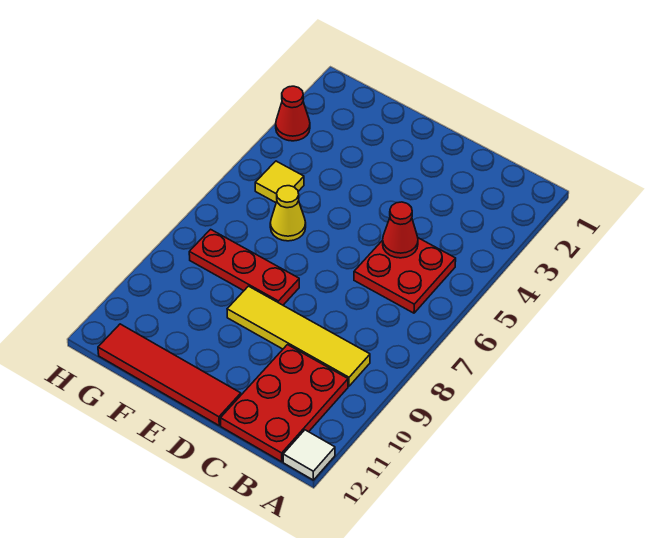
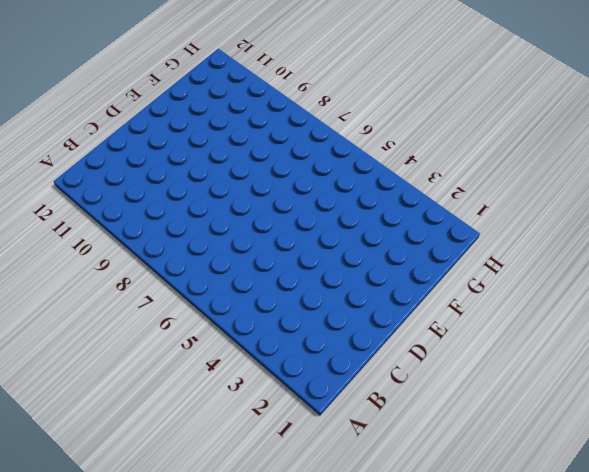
none -> white tile A12 level 1
none -> red plate B5:C6 level 1

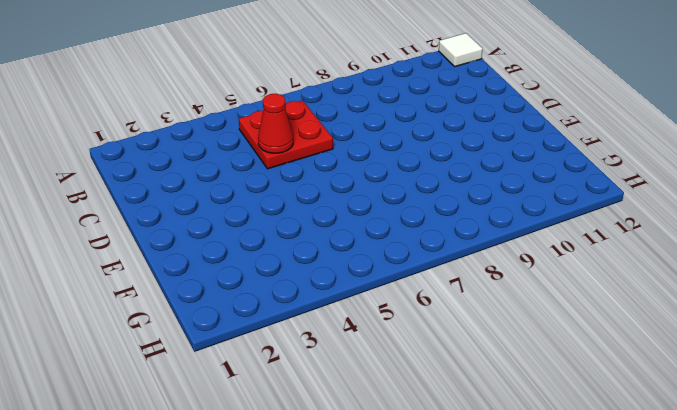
none -> yellow tile B9:E9 level 1
none -> red plate B10:C12 level 1

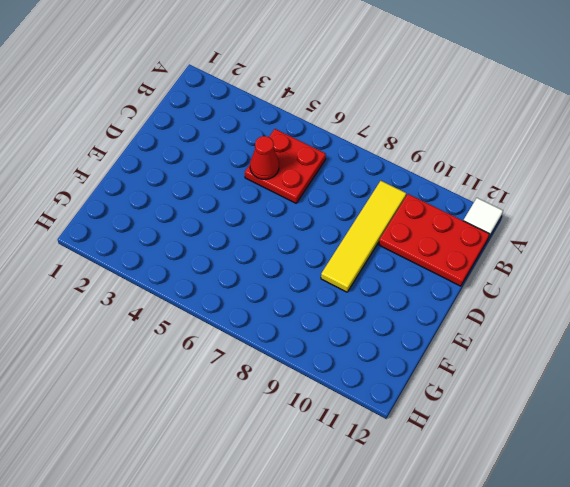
none -> red tile D12:G12 level 1
none -> red plate E8:G8 level 1

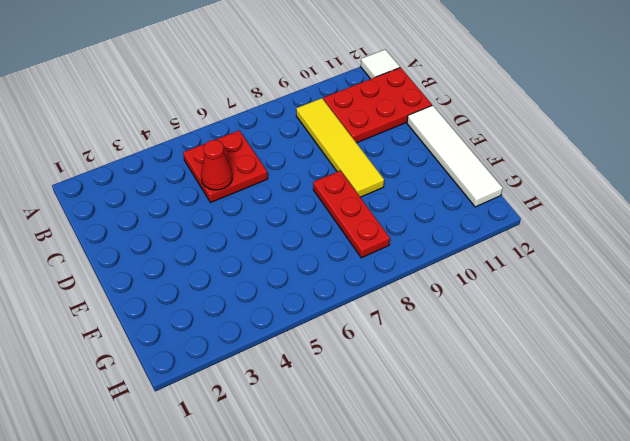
white tile D12:G12 level 1 -> red tile D12:G12 level 1
none -> yellow cone F6 level 1
none -> yellow tile G5 level 1

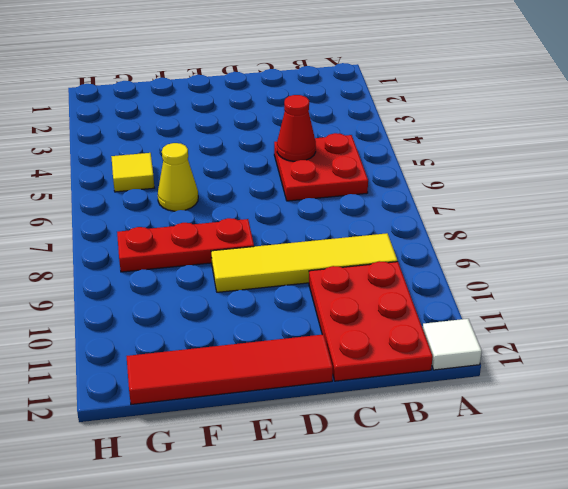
none -> red cone H3 level 1

